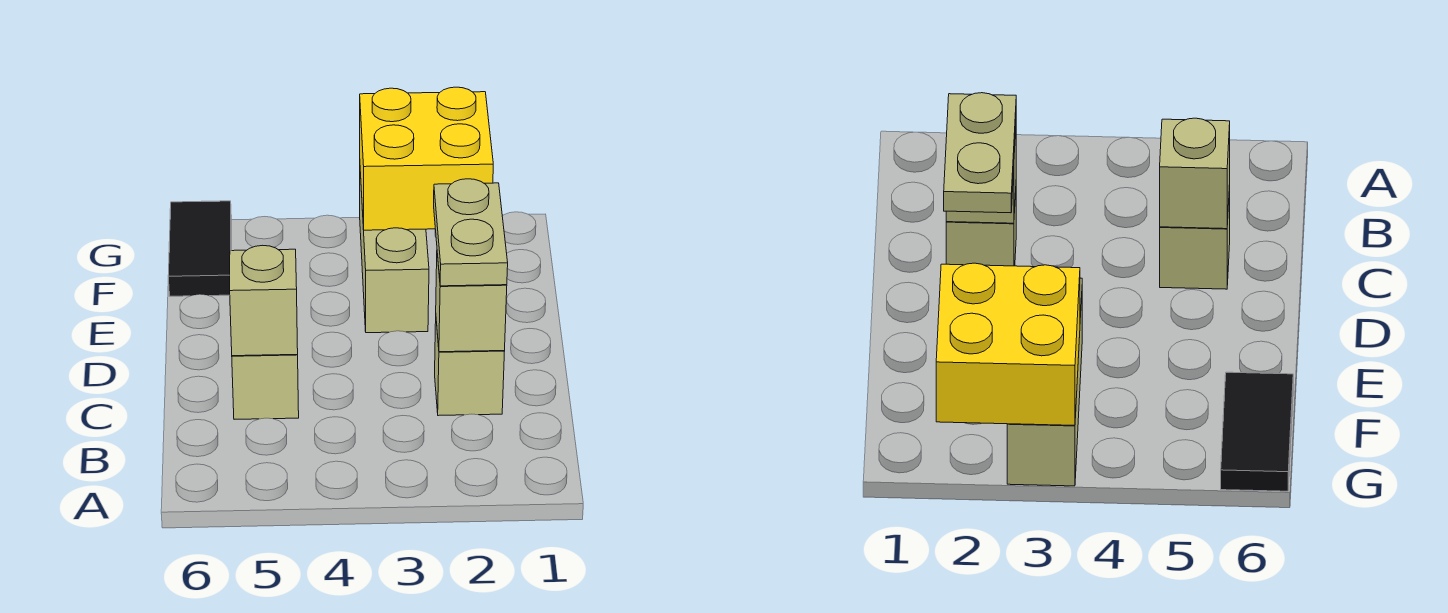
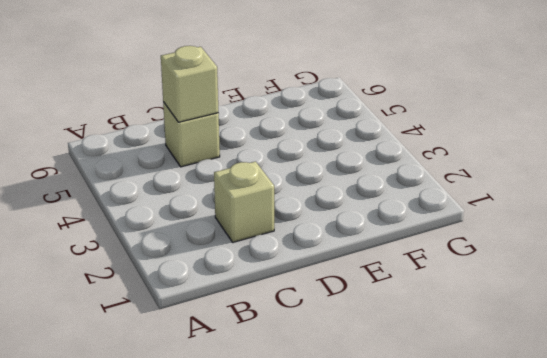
none -> tan brick E3:G3 level 1
none -> black tile F6:G6 level 1

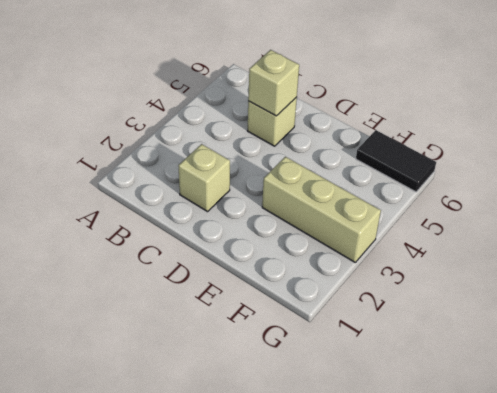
none -> tan brick C2 level 2
none -> yellow brick F2:G3 level 2

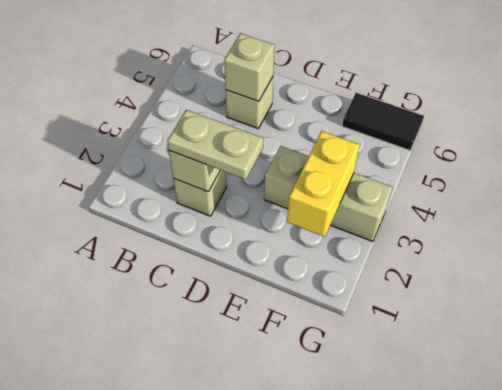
yellow brick F2:F3 level 2 -> yellow brick F2:G3 level 2

